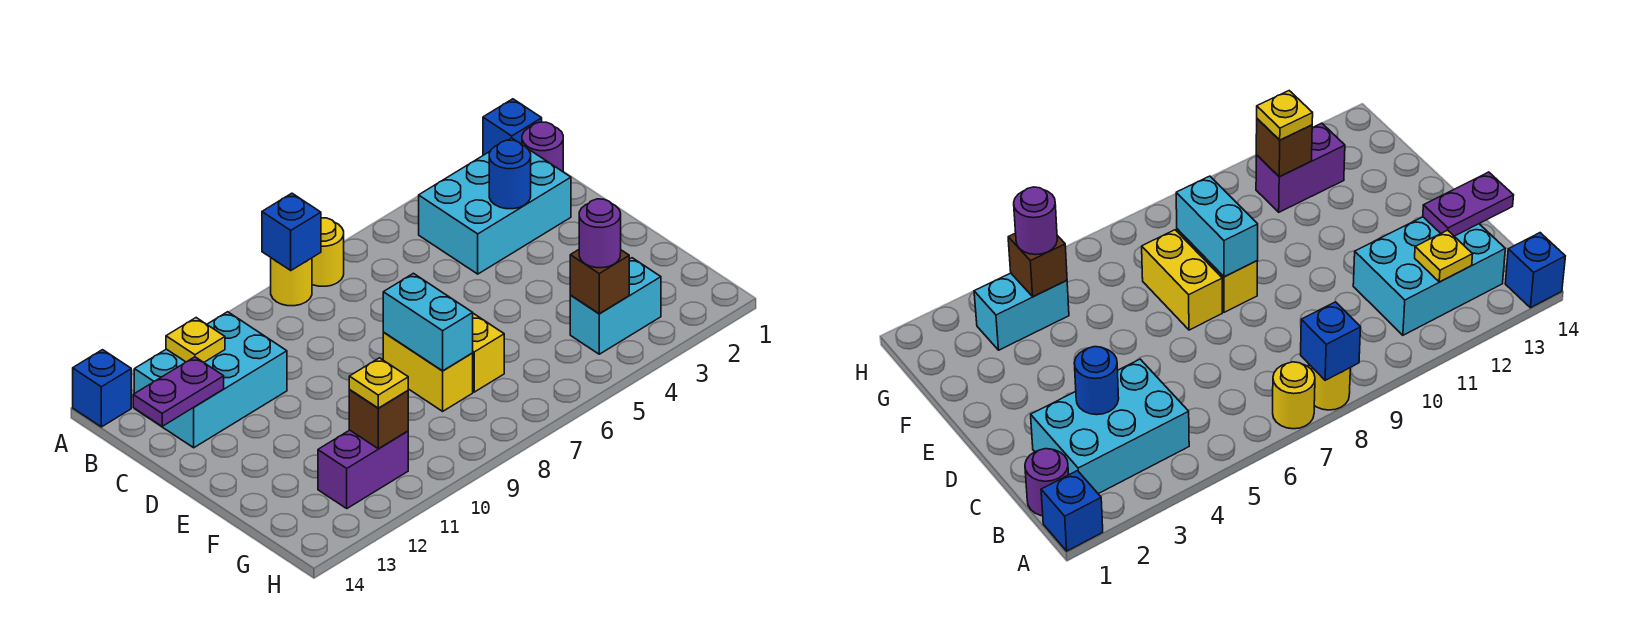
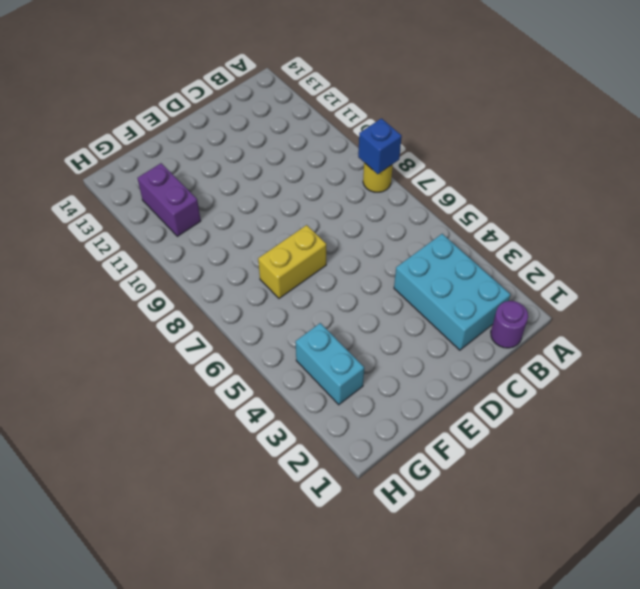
none -> blue brick A1 level 1
none -> yellow round brick A7 level 1
none -> blue brick A14 level 1

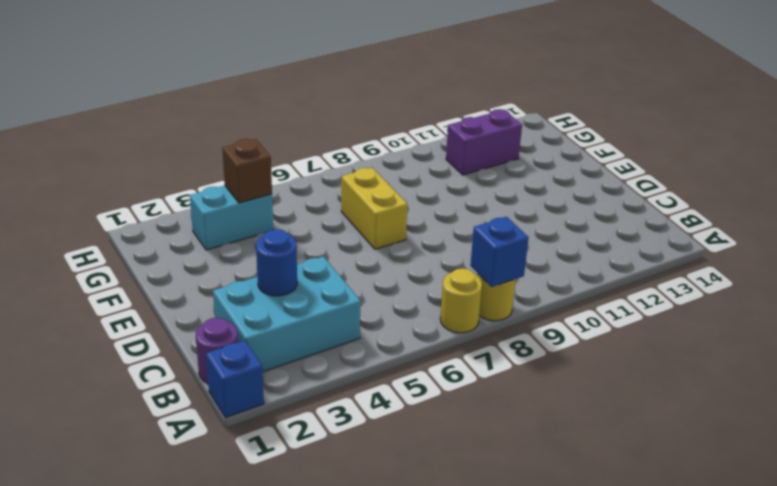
none -> blue brick A14 level 1
none -> cyan brick B11:C13 level 1
none -> yellow brick E8:F8 level 1

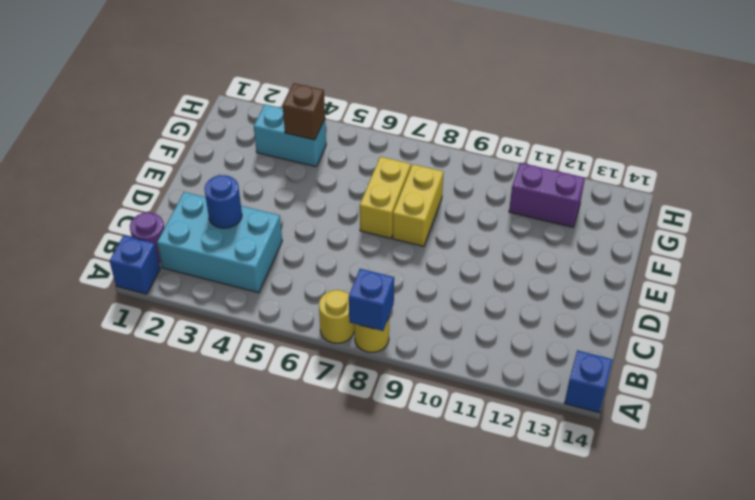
none -> cyan brick B11:C13 level 1
none -> yellow plate B12 level 2
none -> purple plate C13:C14 level 2

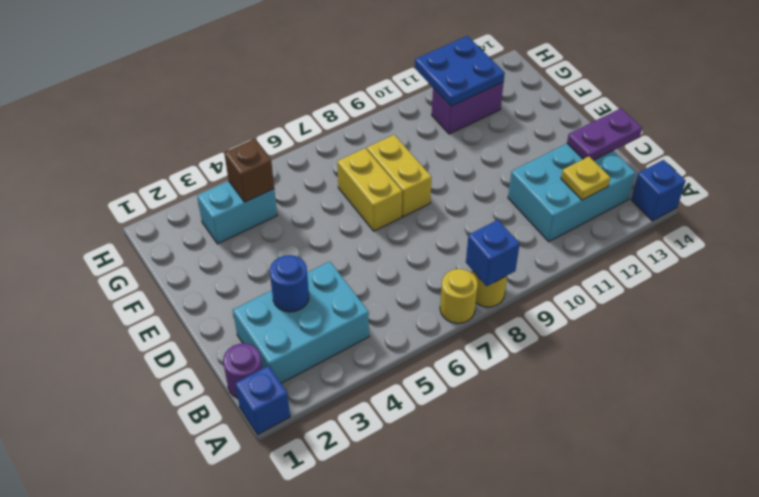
blue plate G11:H12 level 2 -> brown brick G11 level 2
none -> cyan brick E8:F8 level 2
none -> purple round brick G4 level 3
none -> yellow plate G11 level 3

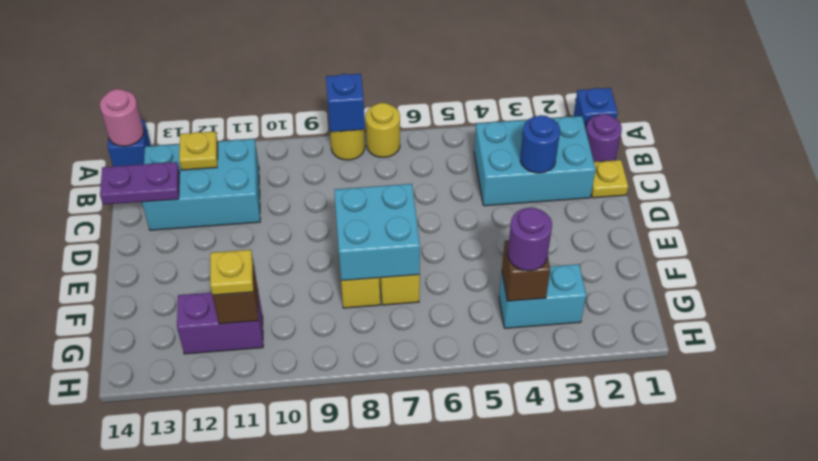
pink round brick A14 level 2 -> none
yellow plate C1 level 1 -> none
cyan brick E7:F8 level 2 -> cyan brick E8:F8 level 2

